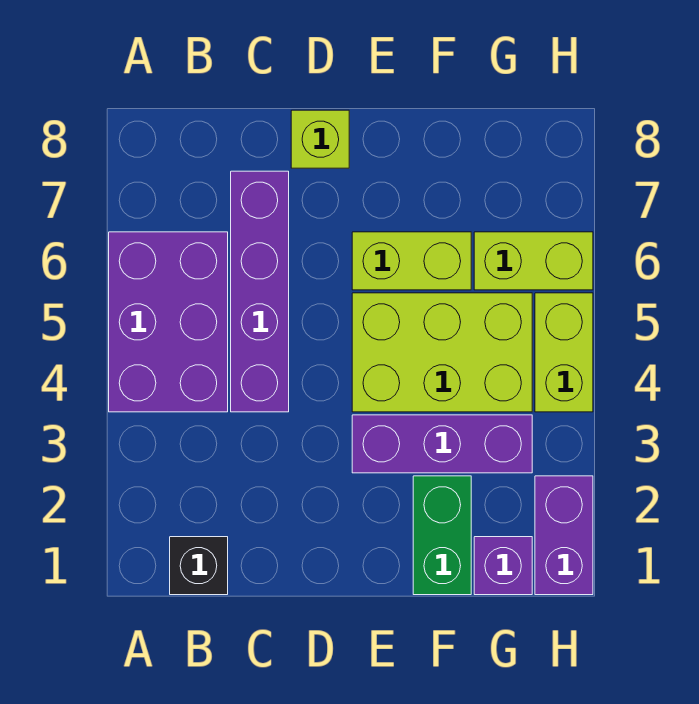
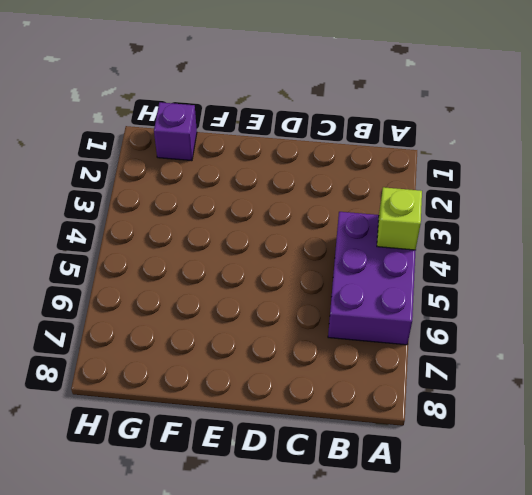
lime brick A4 level 2 -> lime brick D8 level 1
none -> black brick B1 level 1
none -> purple brick C4:C7 level 1
none -> purple brick E3:G3 level 1

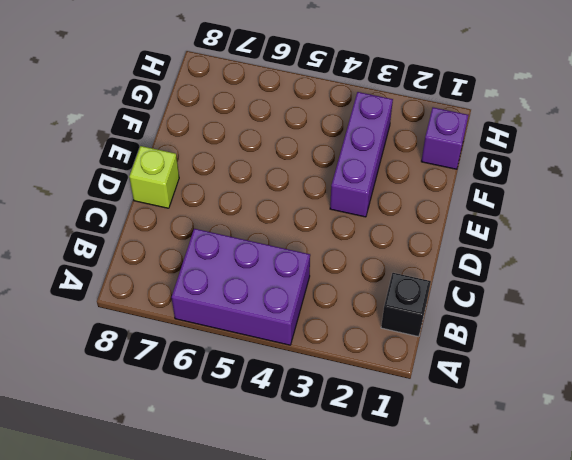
none -> purple brick C4:C7 level 1
none -> lime brick E4:G5 level 1
none -> lime brick E6:F6 level 1

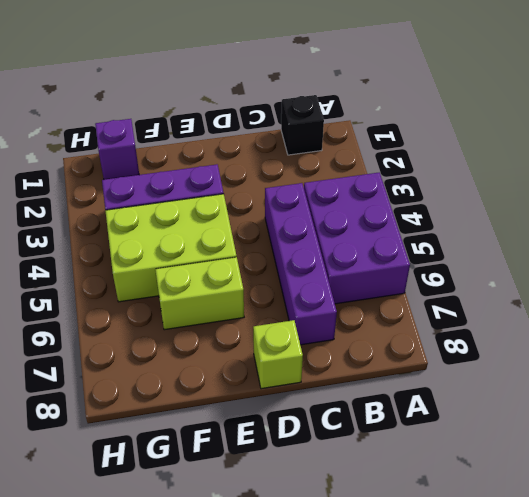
none -> green brick F1:F2 level 1
none -> lime brick G6:H6 level 1
none -> purple brick H1:H2 level 1

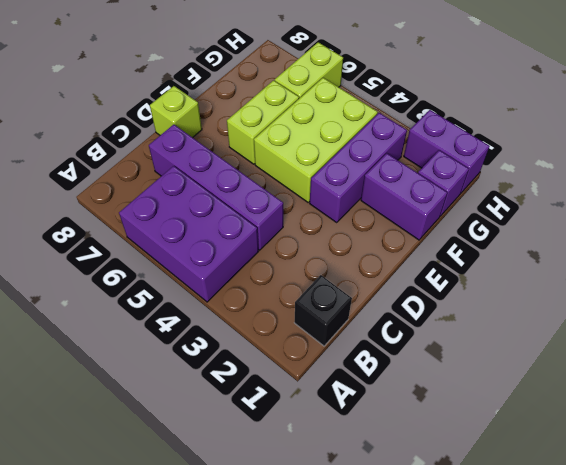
purple brick F1:F2 level 1 -> green brick F1:F2 level 1
none -> lime brick H4:H5 level 1

